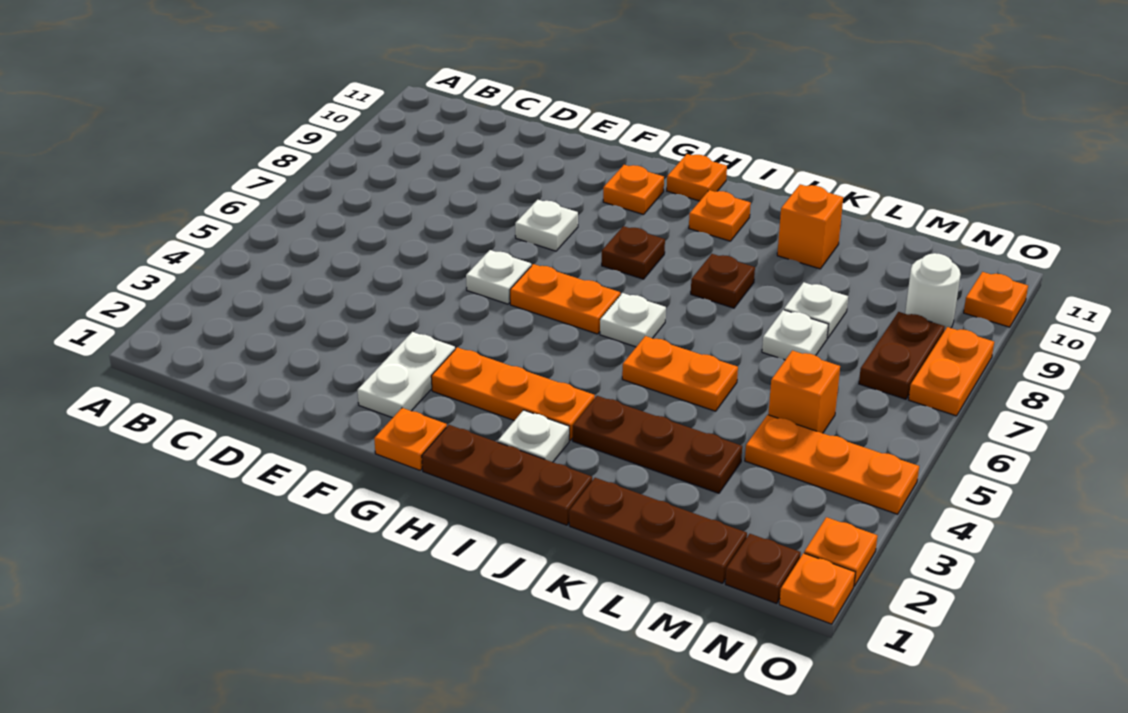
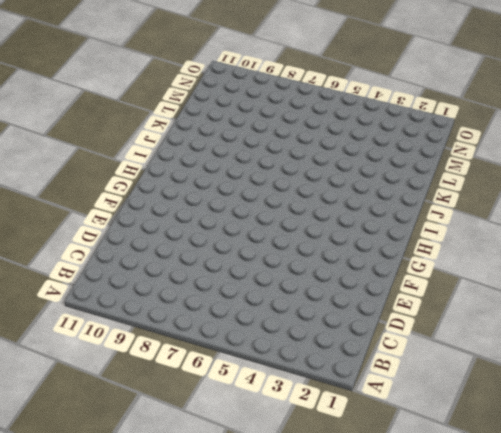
none -> white plate F2:F3 level 1
none -> white plate F6 level 1
none -> white plate F8 level 1

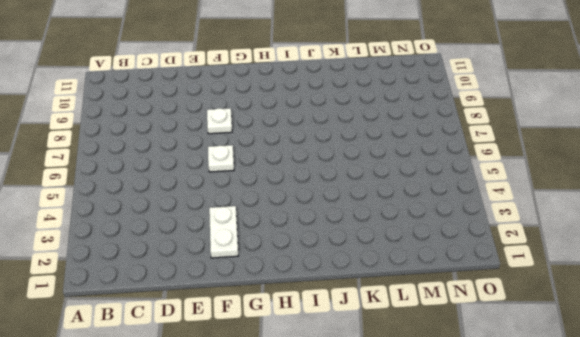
none -> orange plate G1 level 1
none -> orange plate G3:I3 level 1
none -> orange plate G6:H6 level 1

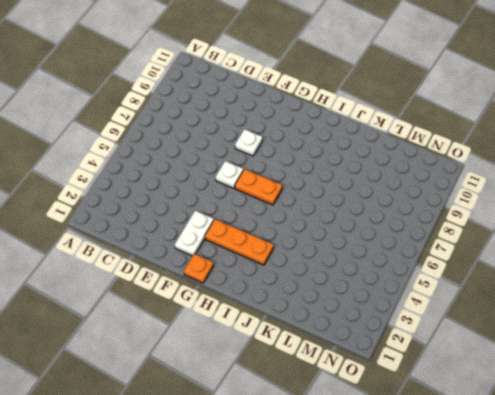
none -> orange plate G10 level 1
none -> brown plate H1:J1 level 1
none -> brown plate H8 level 1

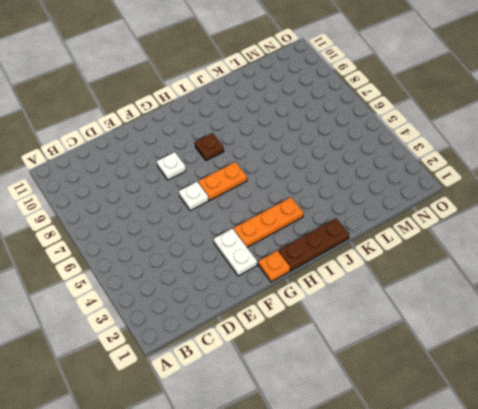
none -> orange plate G10 level 1
none -> orange plate H11 level 1
none -> white plate I2 level 1

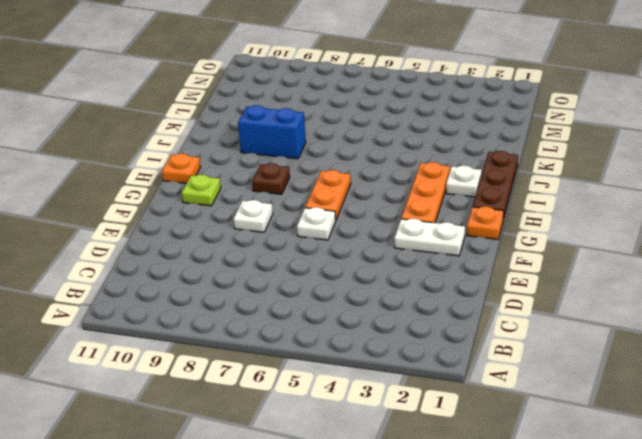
lime plate G10 level 1 -> orange plate G10 level 1
blue brick J8:J9 level 1 -> brown plate J8 level 1
none -> white plate I6 level 1
none -> orange plate I10 level 1
none -> brown plate J3:L3 level 1

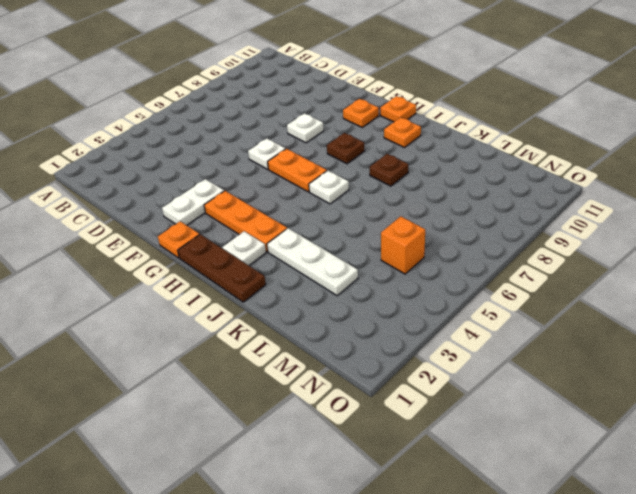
white plate J3:L3 level 1 -> brown plate J3:L3 level 1
none -> orange plate J5:K5 level 1
none -> brown plate K1:M1 level 1
none -> orange brick K10 level 1

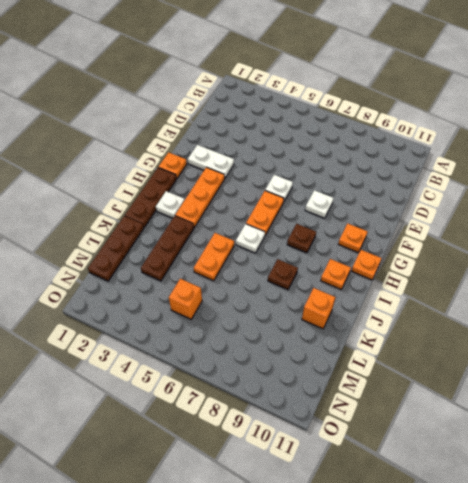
none -> white plate L7 level 1
none -> white plate L8 level 1
none -> orange plate M4:O4 level 1

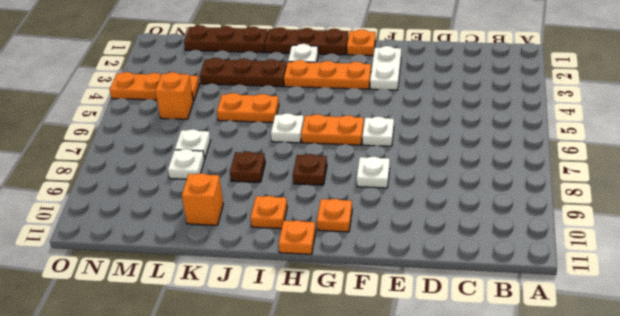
none -> brown plate N1 level 1
none -> brown plate N7:N8 level 1
none -> white round brick N9 level 1

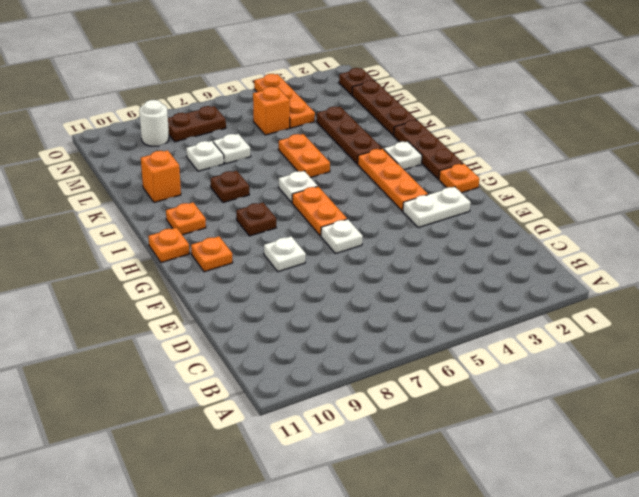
none -> orange plate O1 level 1
none -> orange plate O2 level 1
none -> orange plate O7:O8 level 1

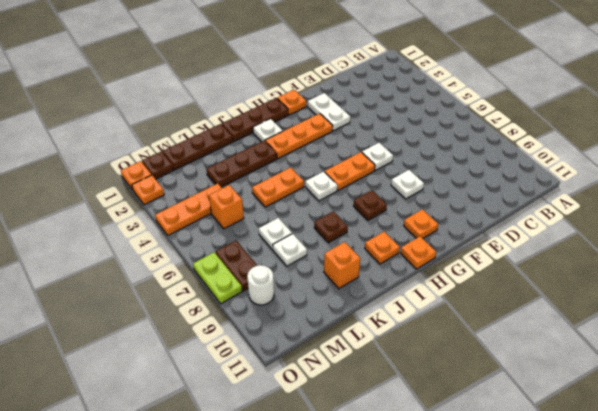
lime plate O7:O8 level 1 -> orange plate O7:O8 level 1
none -> orange plate O10 level 1

